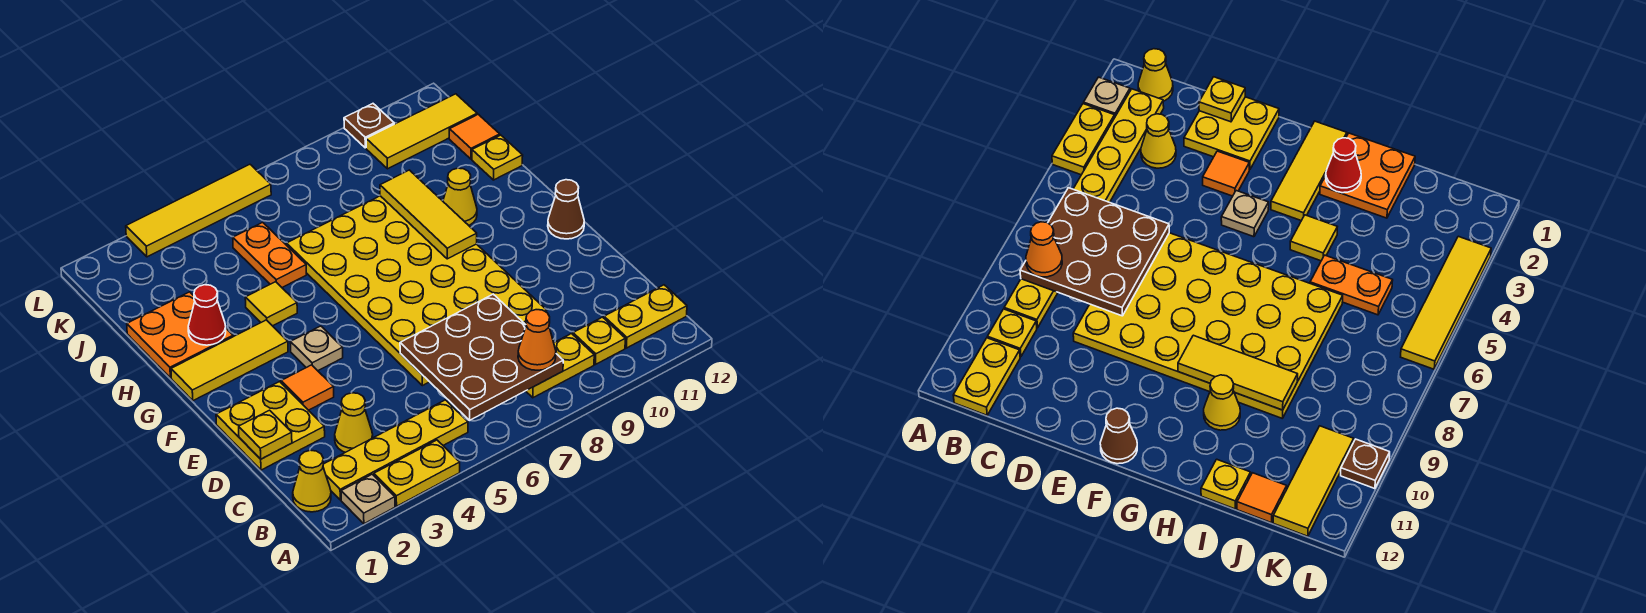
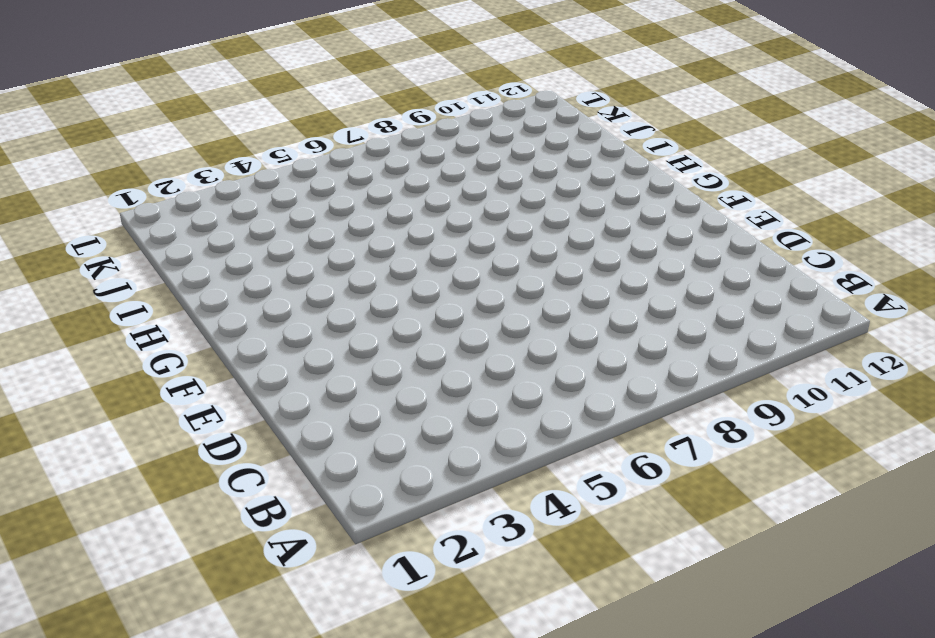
none -> tan plate A2 level 1
none -> yellow plate A3:A4 level 1
none -> yellow cone B1 level 1

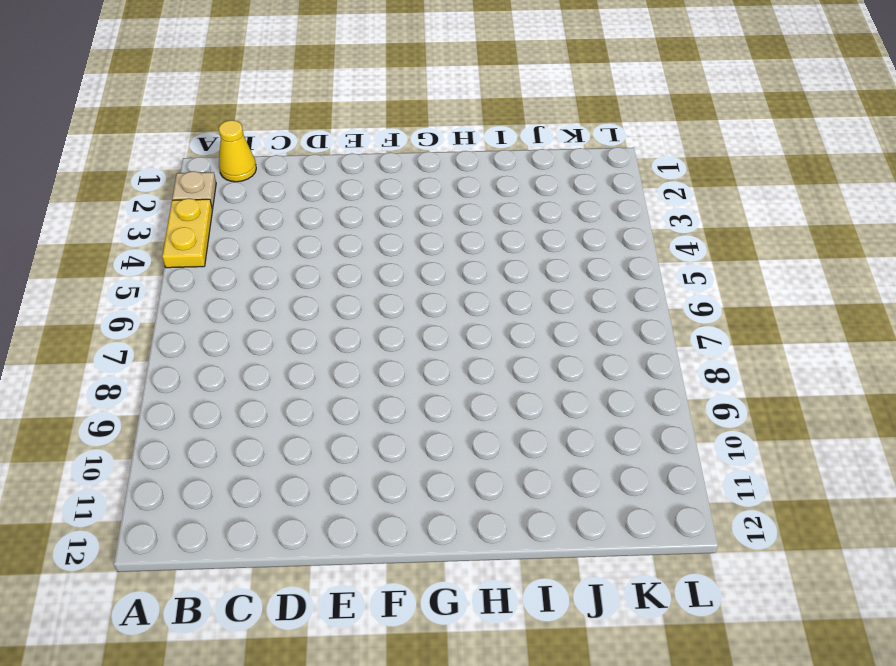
none -> yellow plate B2:B5 level 1
none -> yellow plate B8:B9 level 1
none -> yellow plate B10 level 1

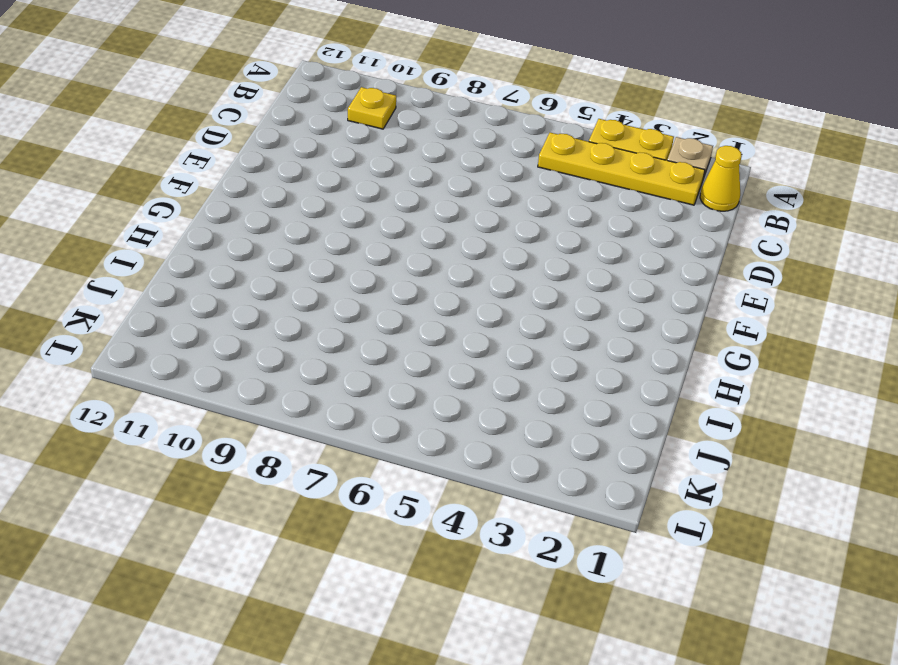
none -> yellow plate B8:B9 level 1
none -> yellow plate B11:B12 level 1
none -> yellow cone C3 level 1

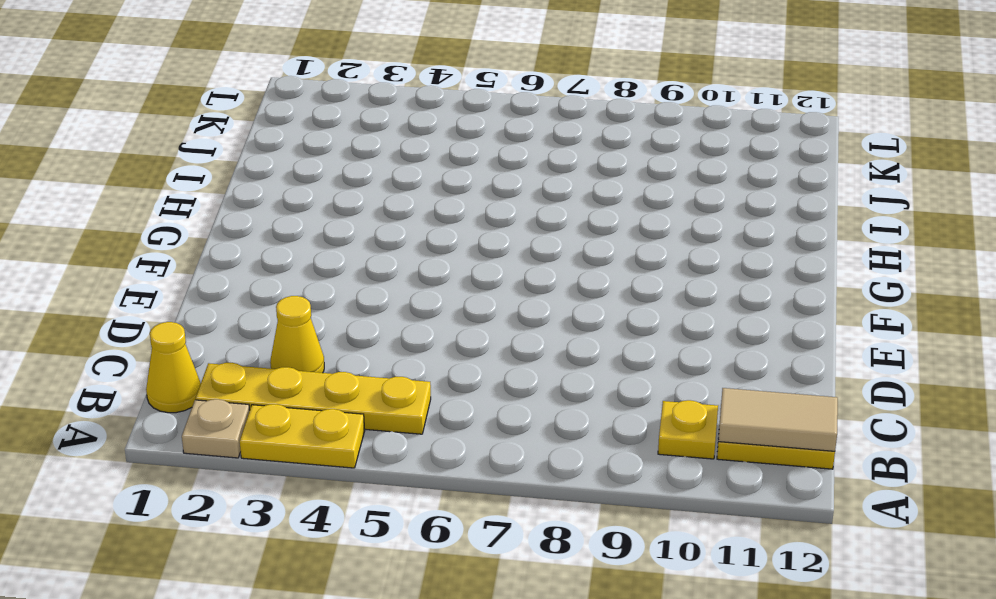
tan tile B11:B12 level 2 -> none
none -> yellow plate B8:B9 level 1
none -> yellow plate D1:E2 level 1
none -> yellow plate D6:I9 level 1

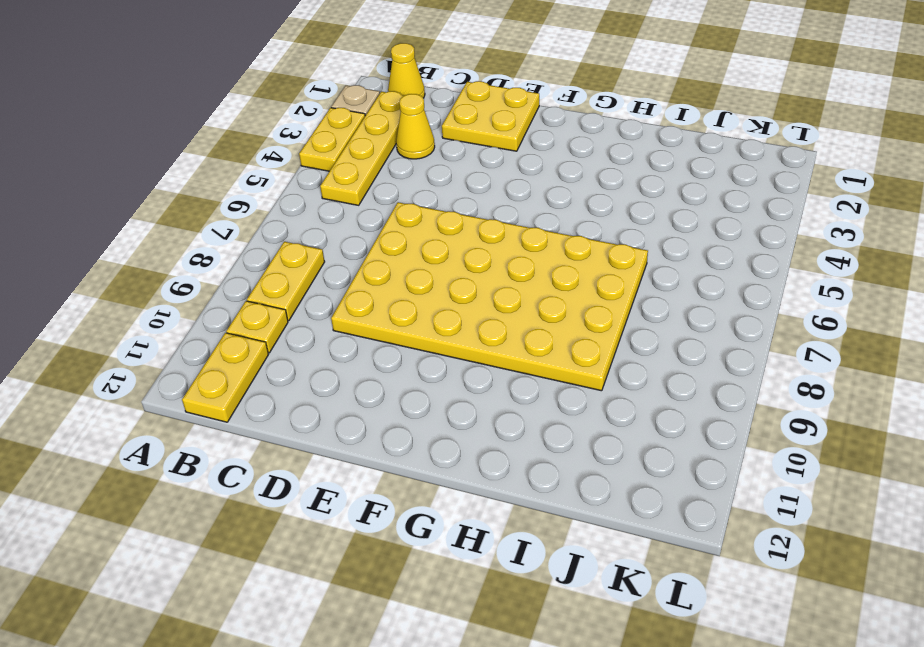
none -> orange tile E3 level 1
none -> tan plate F4 level 1
none -> brown cone F12 level 1

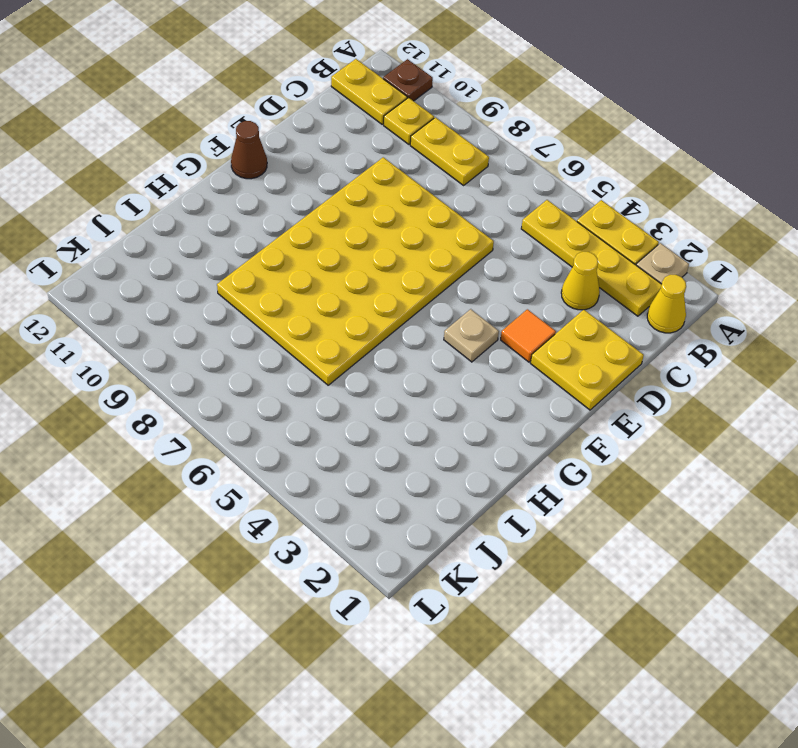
brown plate A11 level 1 -> brown plate L10 level 1
none -> yellow tile G1:G3 level 1
none -> orange plate H1:I2 level 1
none -> yellow tile H4 level 1

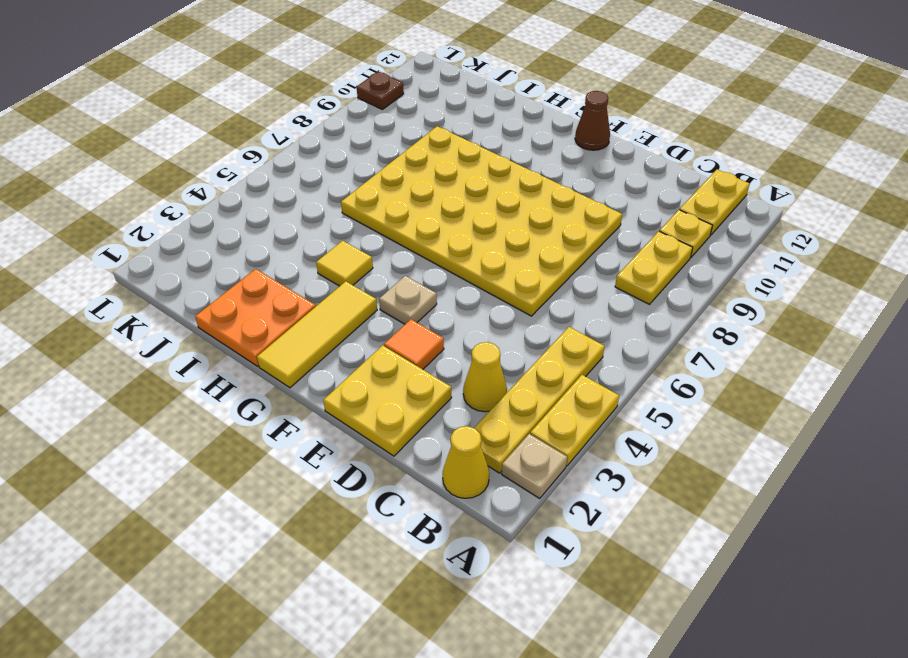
none -> yellow cone H10 level 1
none -> orange plate I5:J5 level 1
none -> yellow plate I12 level 1

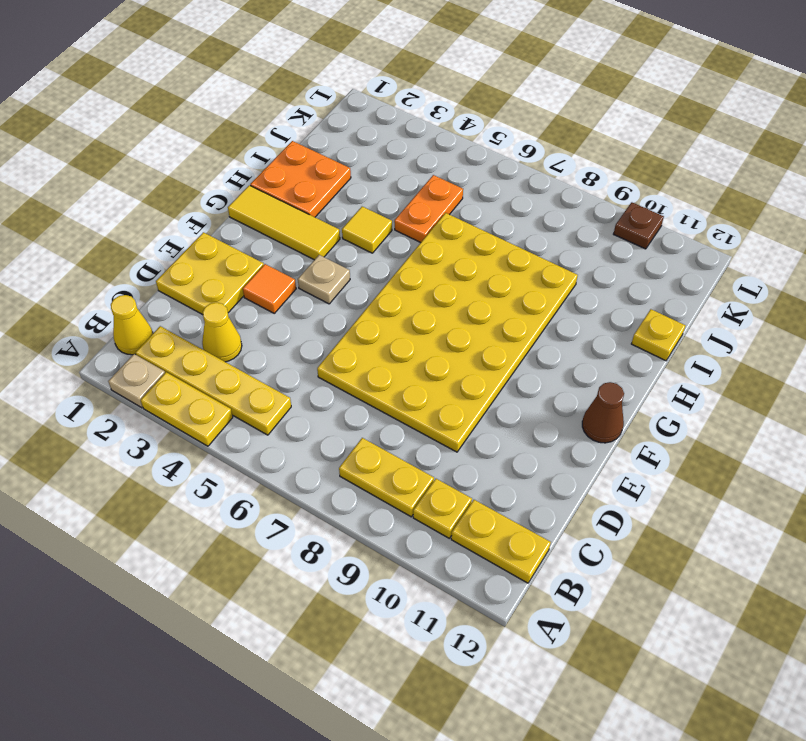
none -> yellow cone H10 level 1
none -> orange tile J12 level 1
none -> yellow tile K10:K12 level 1

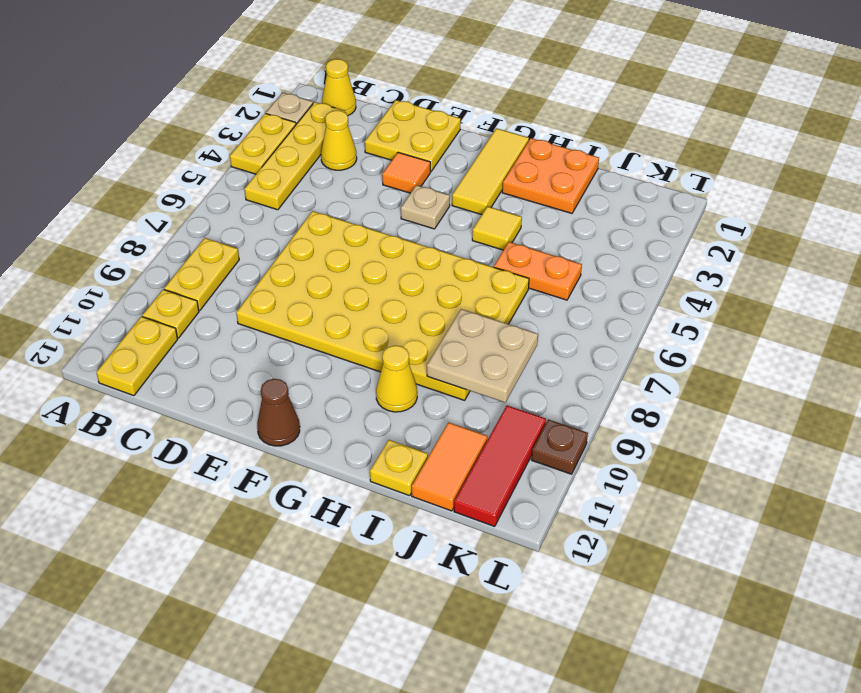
tan plate I8:J9 level 2 -> yellow tile G9:I9 level 2
orange tile J11:J12 level 1 -> orange tile J12 level 1
red tile K10:K12 level 1 -> yellow tile K10:K12 level 1
none -> yellow tile L3:L6 level 1
none -> brown plate B6:D8 level 2
none -> yellow plate D1 level 2

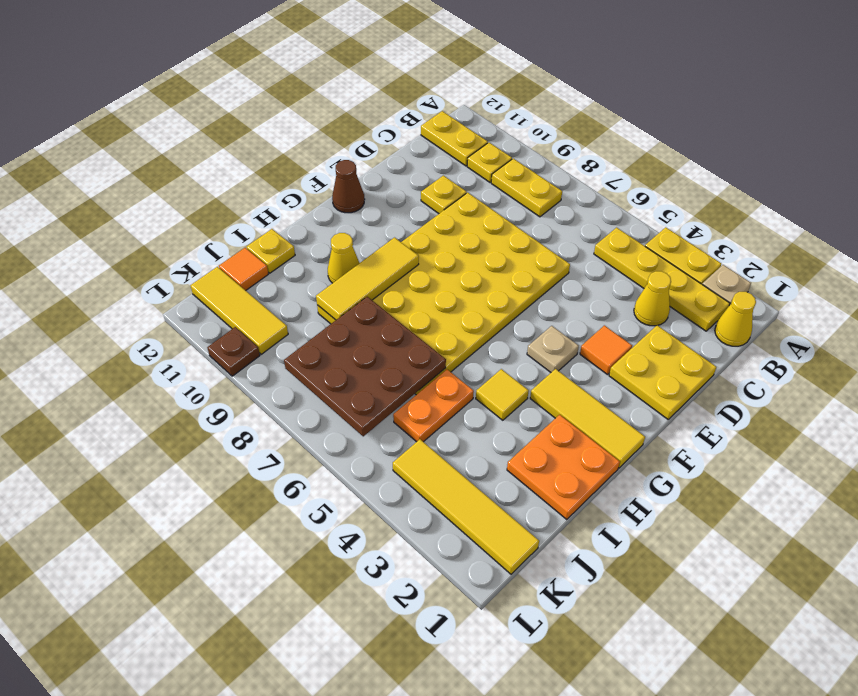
yellow plate D10 level 1 -> yellow plate D1 level 2
brown plate I6:K8 level 2 -> brown plate B6:D8 level 2
yellow tile K1:K4 level 1 -> yellow tile L3:L6 level 1
none -> red cone H2 level 2
none -> orange cone B8 level 3

